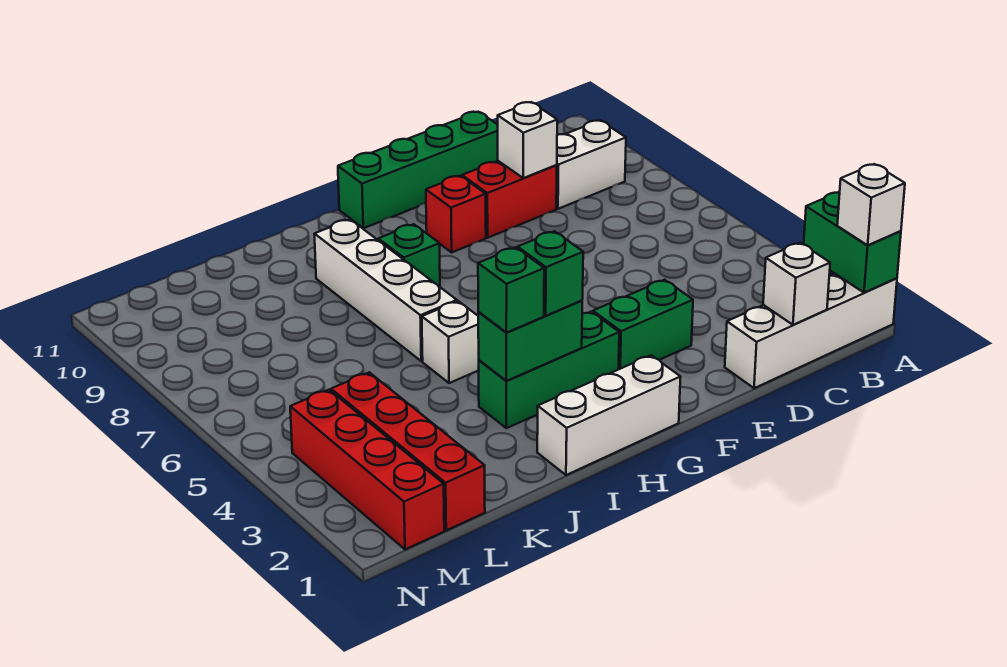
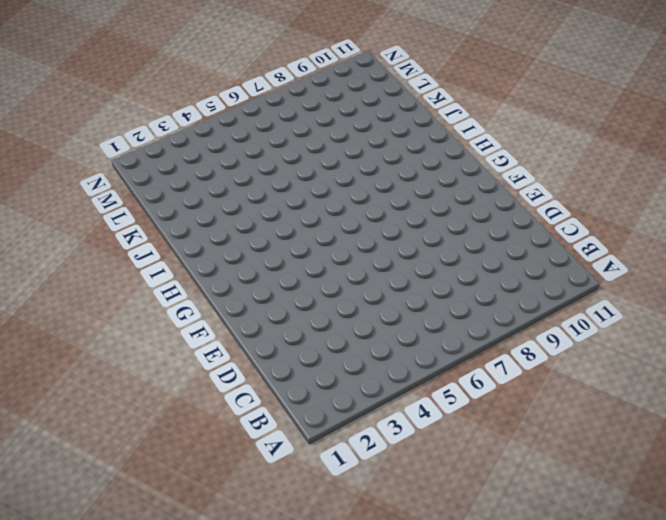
none -> white brick A1:D1 level 1
none -> white brick B9:C9 level 1
none -> red brick D9:E9 level 1

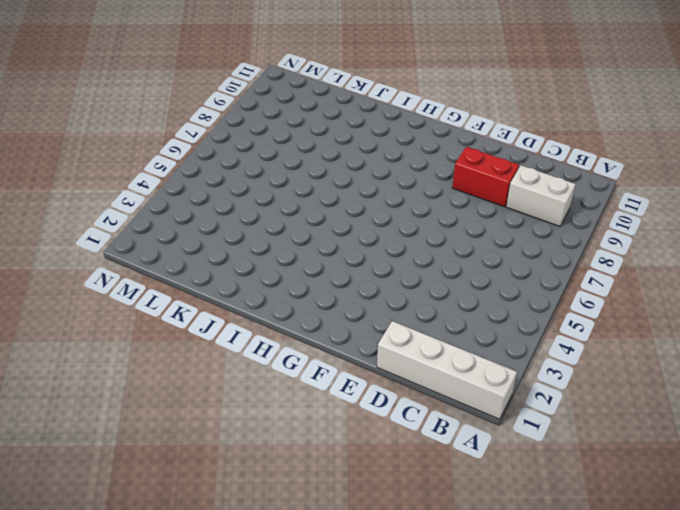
none -> green brick D11:G11 level 1
none -> green brick E3:F3 level 1
none -> red brick F9 level 1

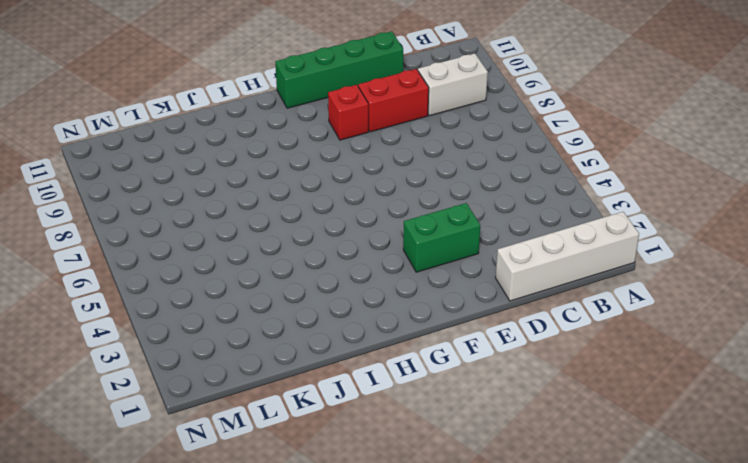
none -> white brick G1:I1 level 1
none -> green brick G3:I3 level 1
none -> green brick H8 level 1

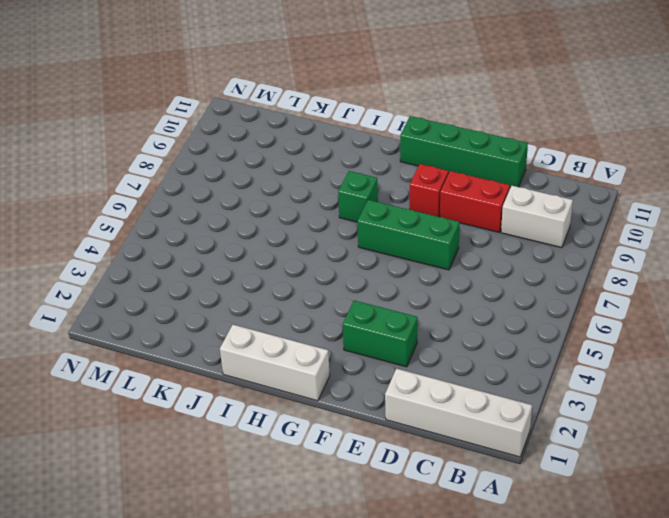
green brick E7:G7 level 1 -> green brick G3:I3 level 1
none -> white brick I5 level 1
none -> white brick I6:I9 level 1
none -> red brick L1:L4 level 1

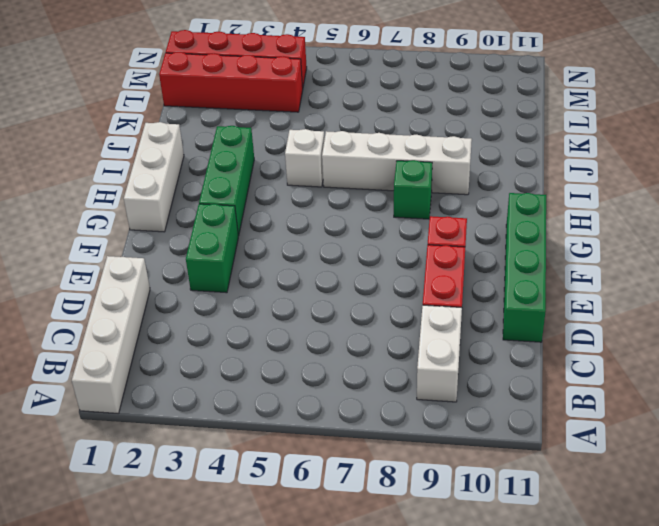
none -> green brick A1:A2 level 2
none -> white brick C1 level 2
none -> white brick D9 level 2

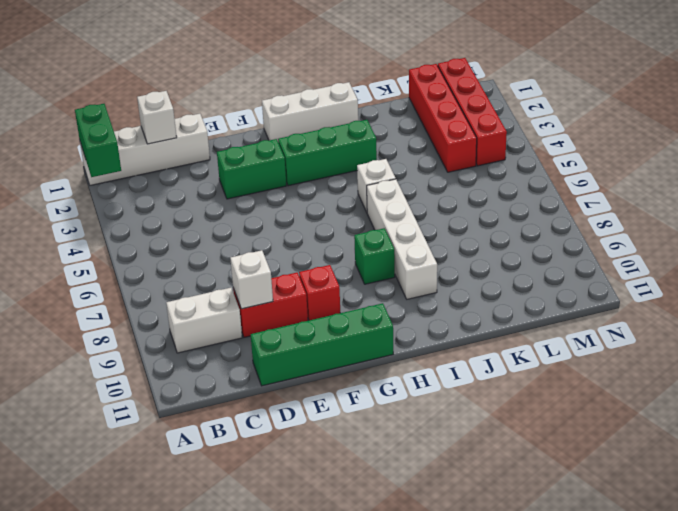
none -> green brick H3:I3 level 2
none -> white brick A1 level 3
none -> green brick H3 level 3

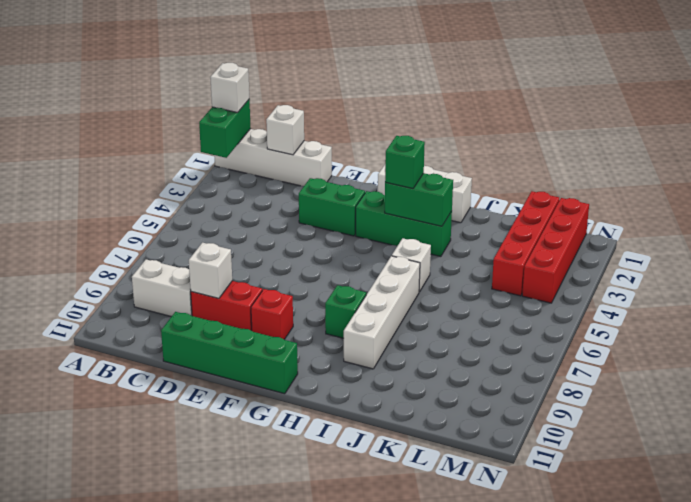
none -> green brick I3 level 3

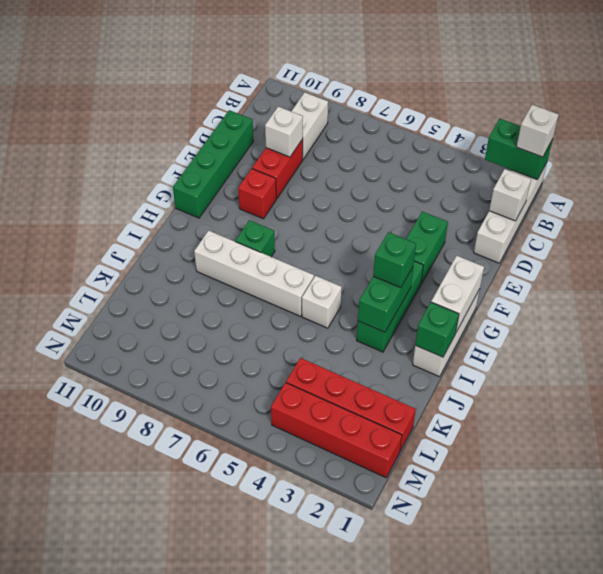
white brick G1:H1 level 2 -> none
green brick I1 level 2 -> green brick I3 level 3

